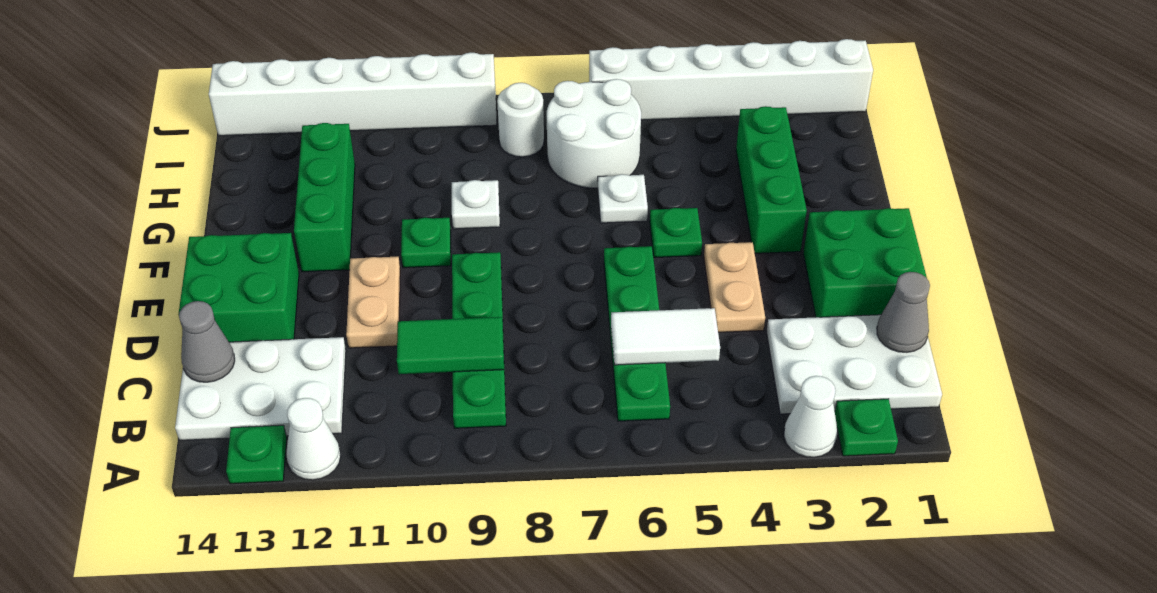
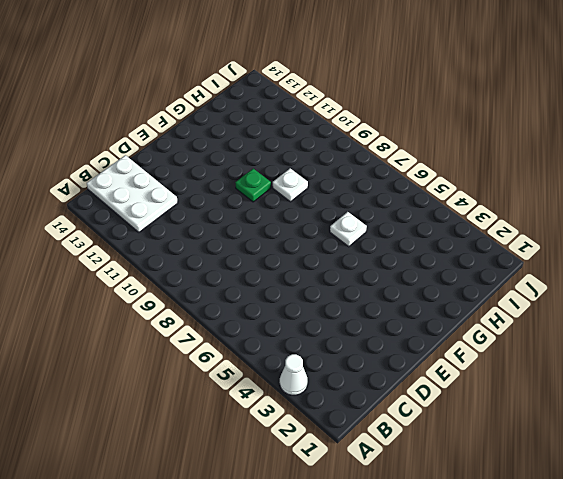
none -> green plate A2 level 1
none -> white cone A12 level 1
none -> green plate A13 level 1

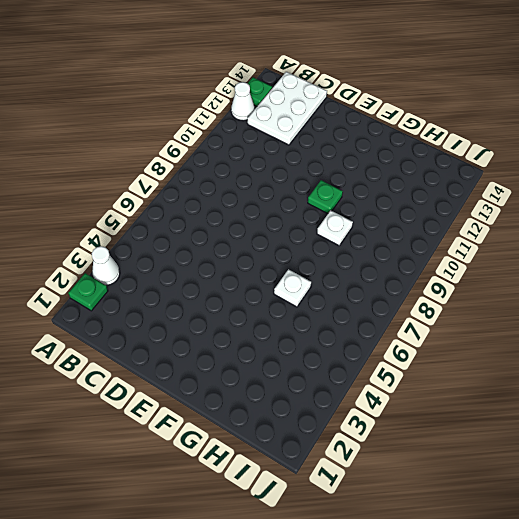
none -> white plate B1:C3 level 1
none -> green plate B6:E6 level 1
none -> green plate B9:E9 level 1

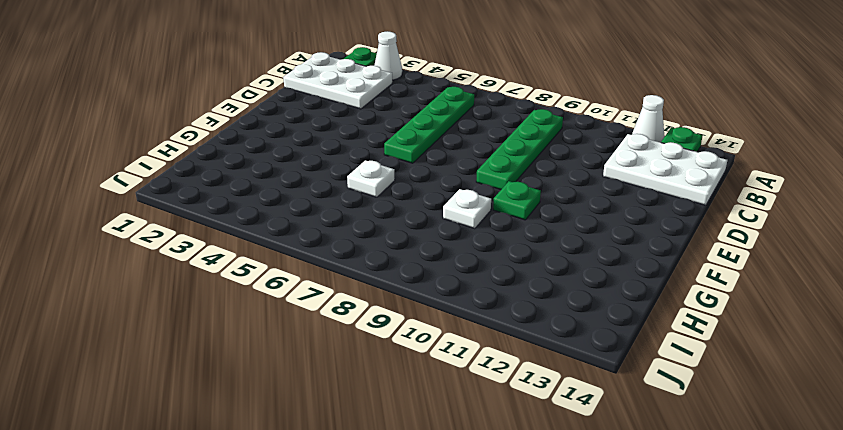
none -> green brick D1:E2 level 1
none -> tan plate D4:E4 level 1
none -> tan plate D11:E11 level 1

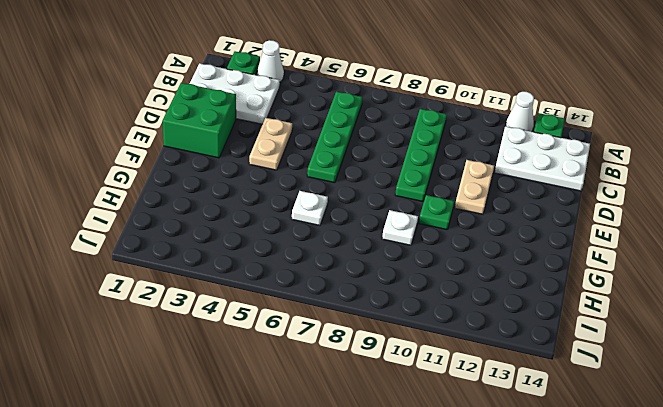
none -> green brick D13:E14 level 1
none -> green brick F3:H3 level 1
none -> green plate F5 level 1

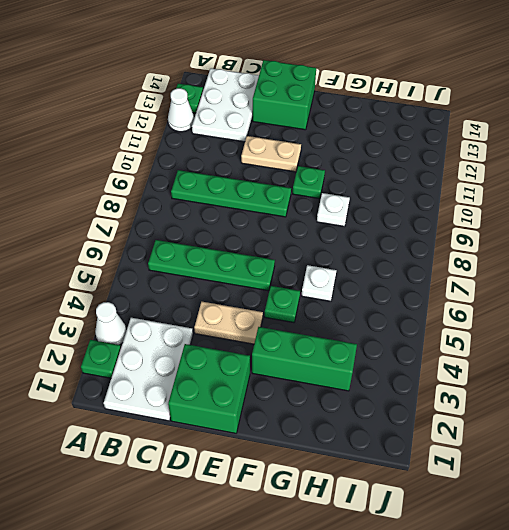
none -> green brick F12:H12 level 1
none -> white round brick H6:I7 level 1
none -> white round brick I8 level 1

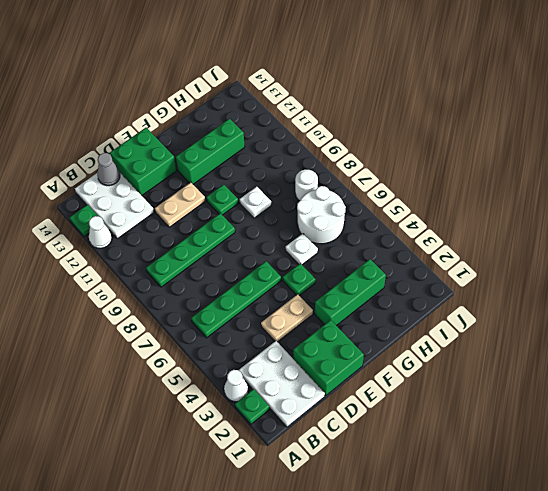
none -> white brick J1:J6 level 1
none -> white brick J9:J14 level 1
none -> grey cone C1 level 2

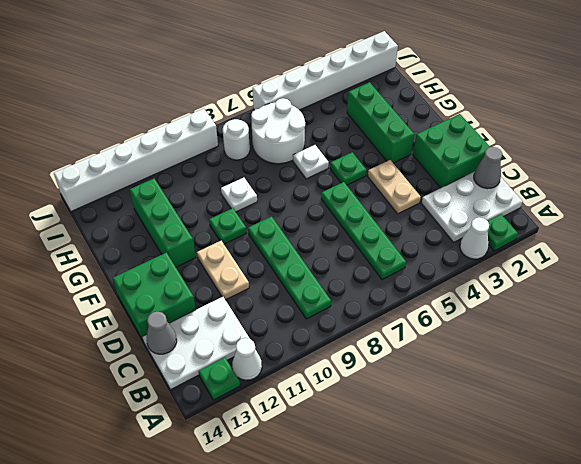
none -> white tile C5:C6 level 2
none -> green tile C9:C10 level 2

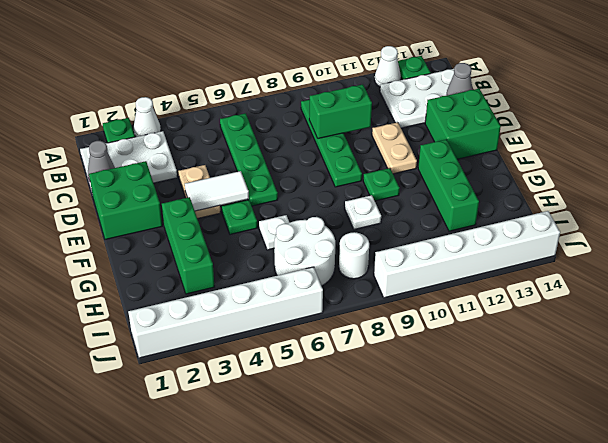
green brick C9:C10 level 2 -> green tile C9:C10 level 2
white tile E4:E5 level 2 -> white tile C5:C6 level 2

